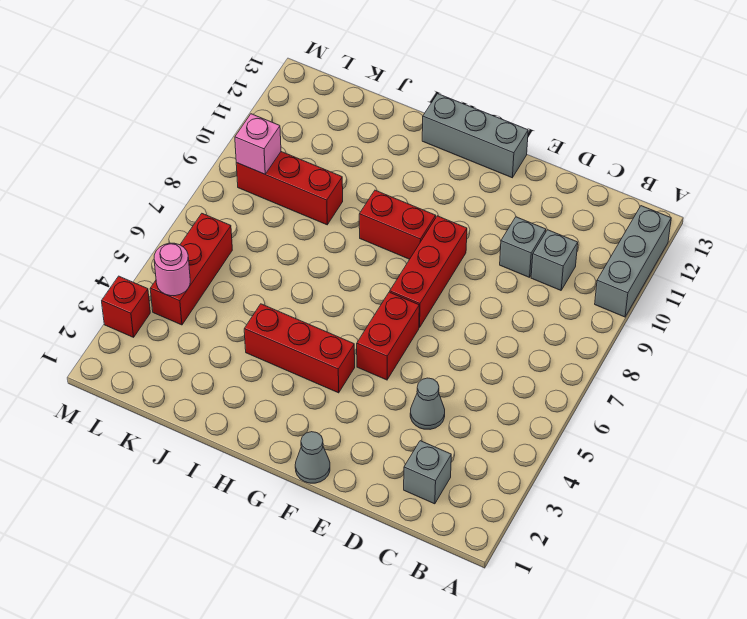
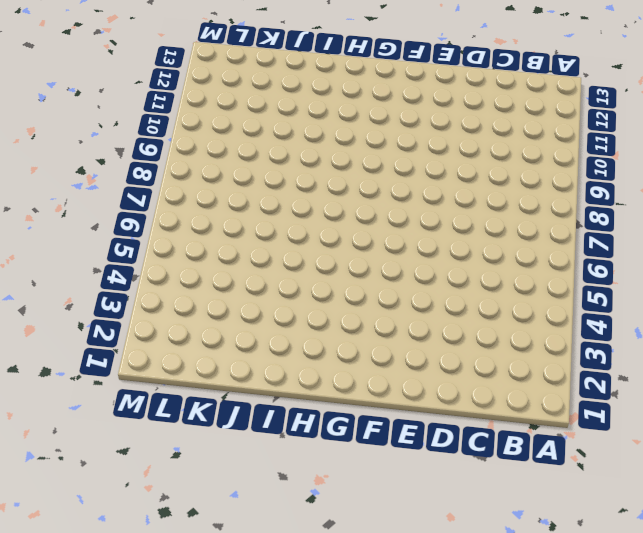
none -> grey brick A10:A12 level 1
none -> grey brick C2 level 1
none -> grey brick C10 level 1

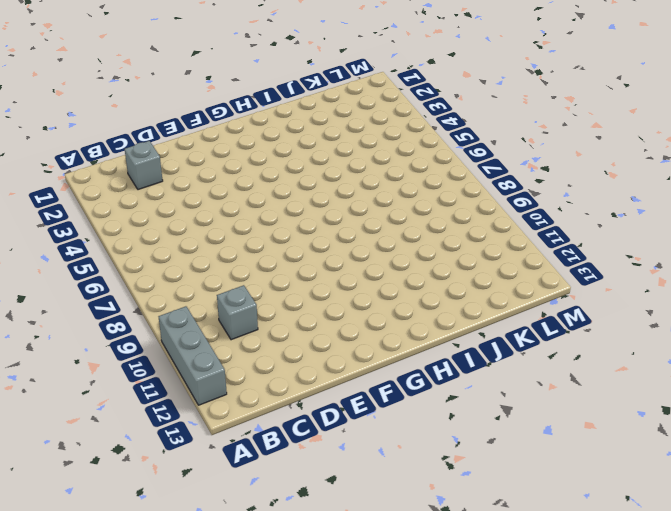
none -> grey cone D4 level 1
none -> grey brick D10 level 1
none -> grey cone F1 level 1

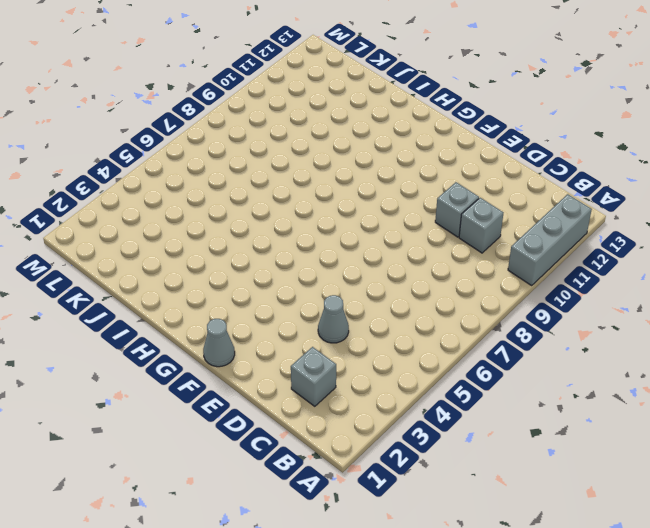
none -> red brick F5:F6 level 1
none -> red brick F7:F9 level 1
none -> grey brick F13:H13 level 1

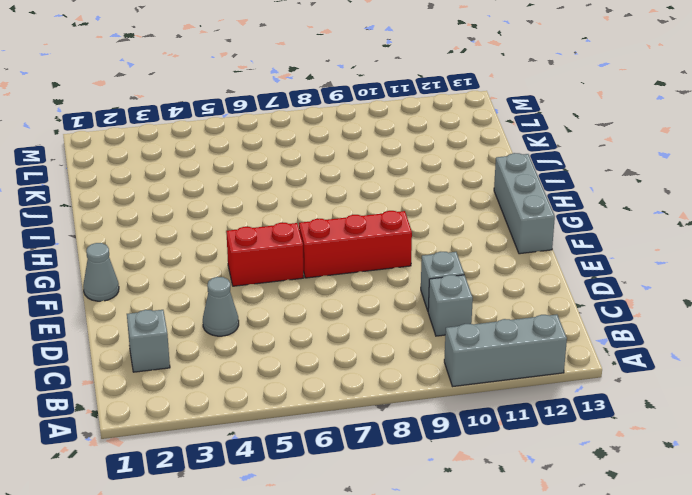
none -> red brick G4:I4 level 1
none -> red brick G9:H9 level 1
none -> red brick J9:L9 level 1

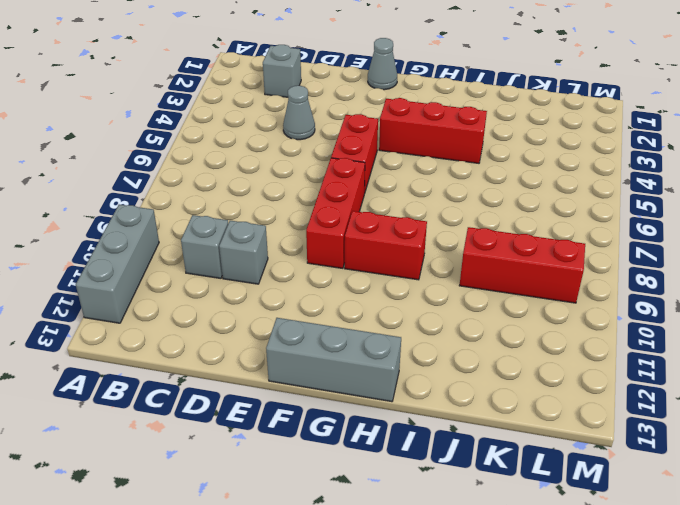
none -> red brick L4:L6 level 1
none -> red brick M3 level 1
none -> pink round brick L4 level 2

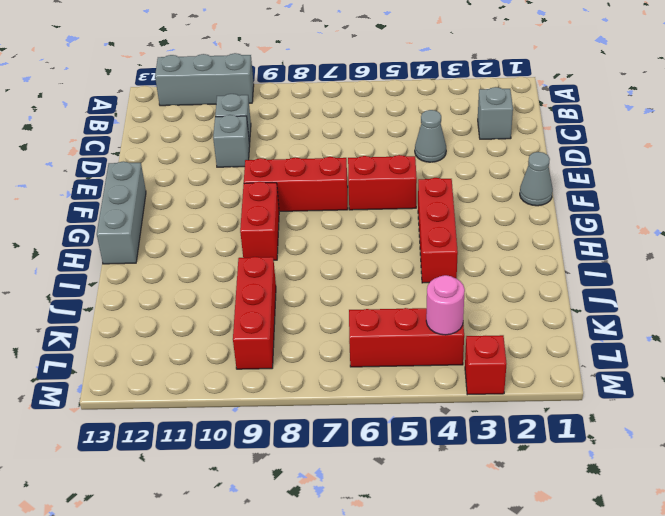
none -> pink brick L9 level 2

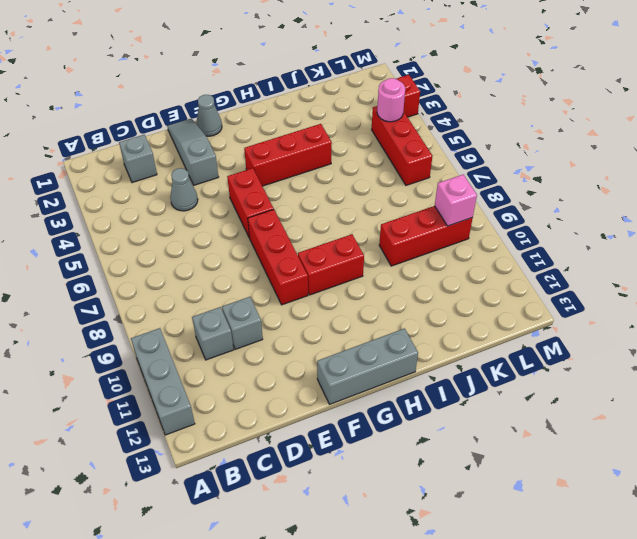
grey slope E1:E3 level 1 top 3 -> none

